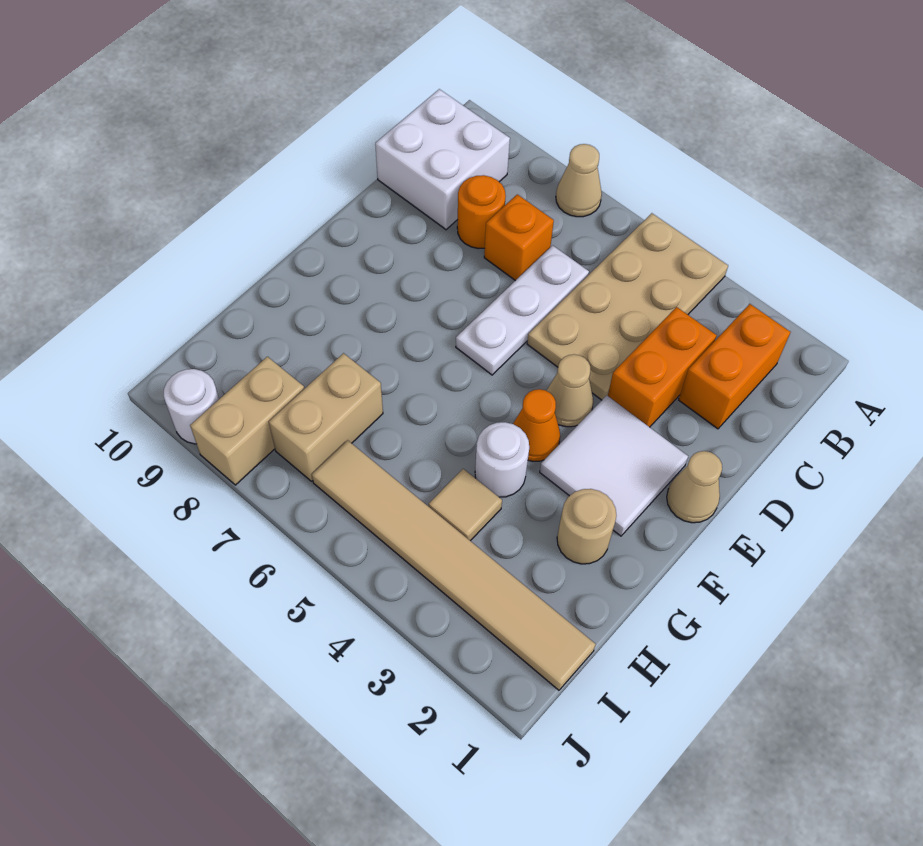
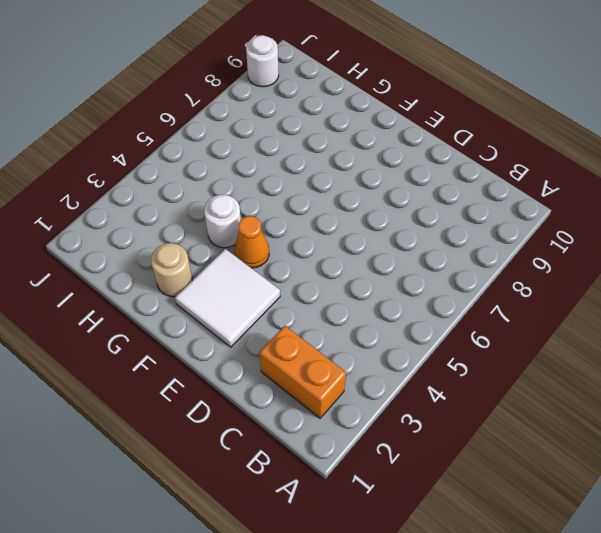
none -> tan plate A4:D5 level 1
none -> tan cone A7 level 1
none -> white brick B9:C10 level 1

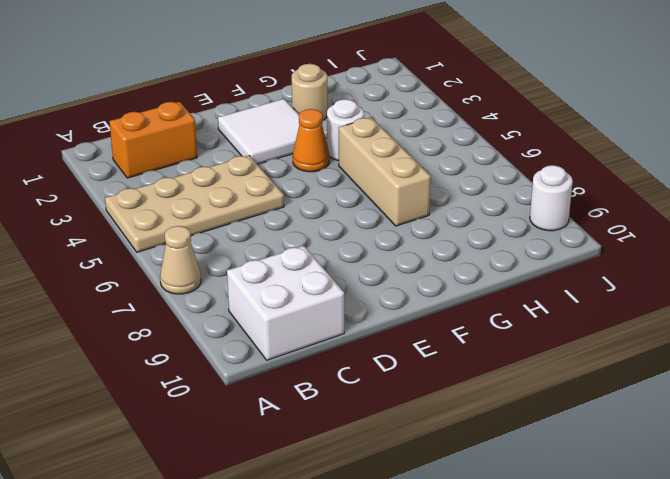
tan brick G5:G7 level 1 -> none
none -> orange brick C3:D3 level 1
none -> white plate C6:E6 level 1
none -> orange brick C7 level 1

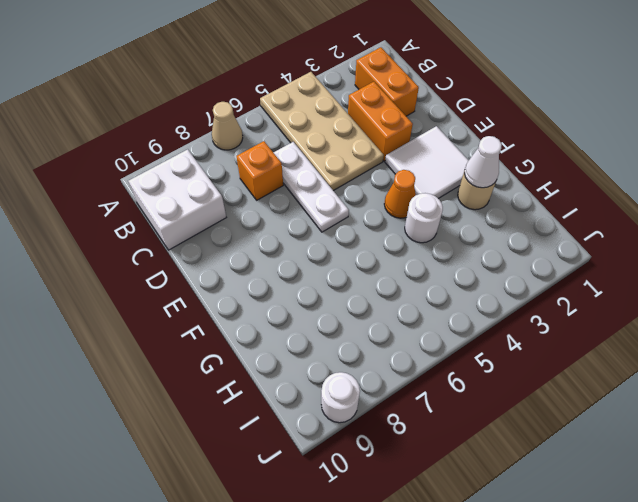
white cone G2 level 2 -> none
none -> orange round brick C8 level 1
none -> tan cone E1 level 1
none -> tan cone E4 level 1

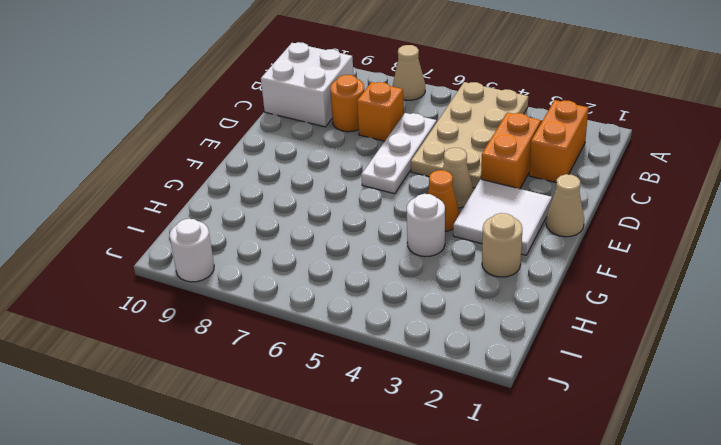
none -> tan tile H4 level 1
none -> tan brick H7:I7 level 1
none -> tan tile I1:I6 level 1

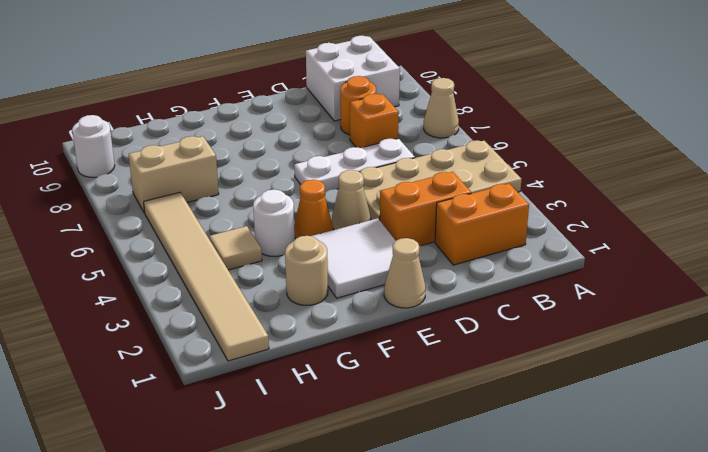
none -> tan brick I8:J8 level 1

